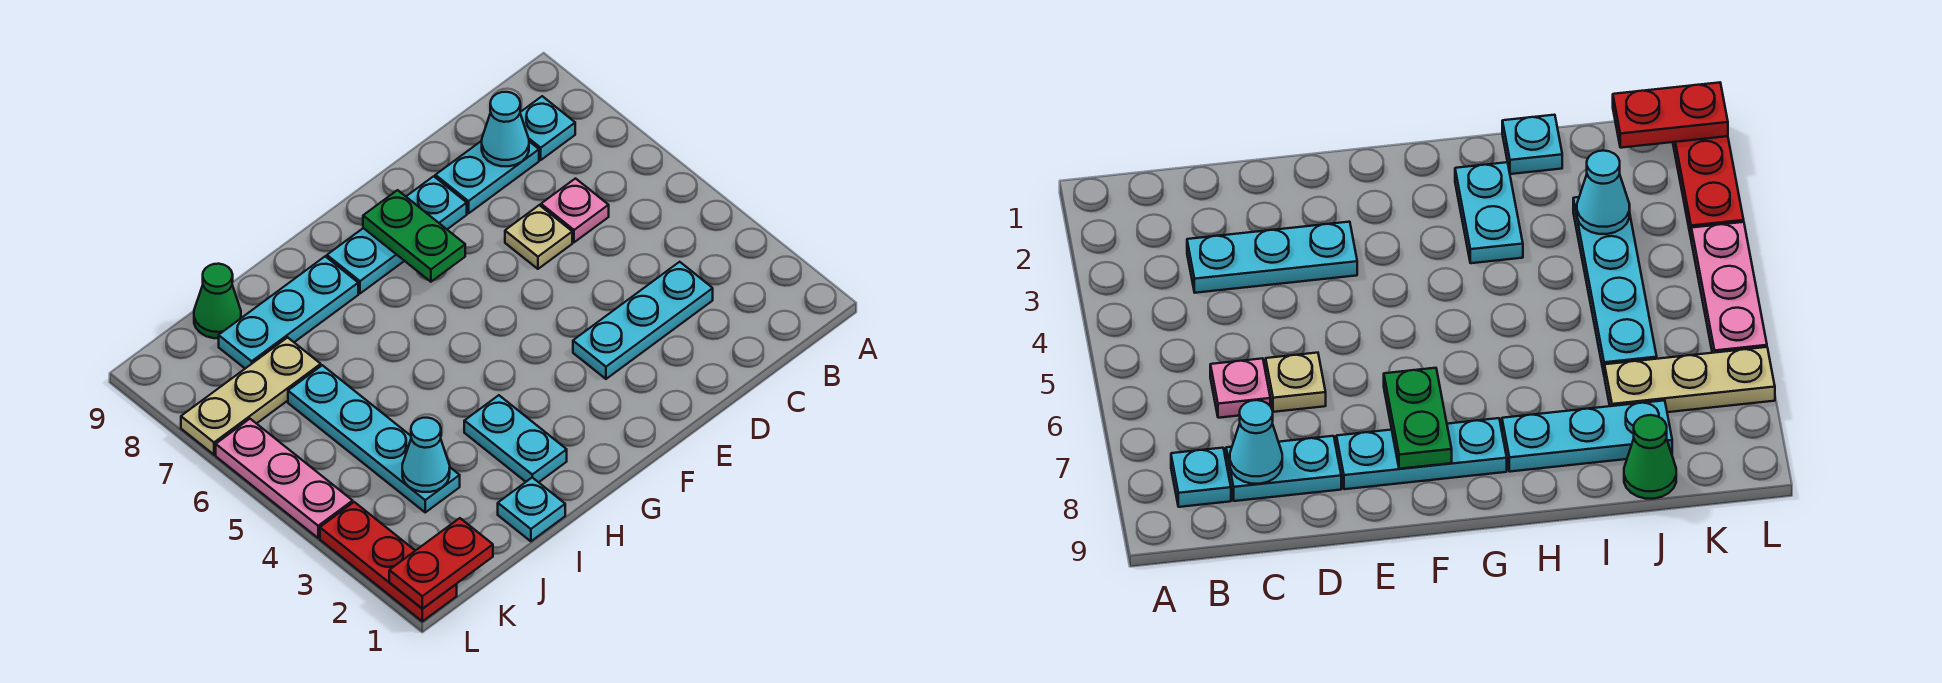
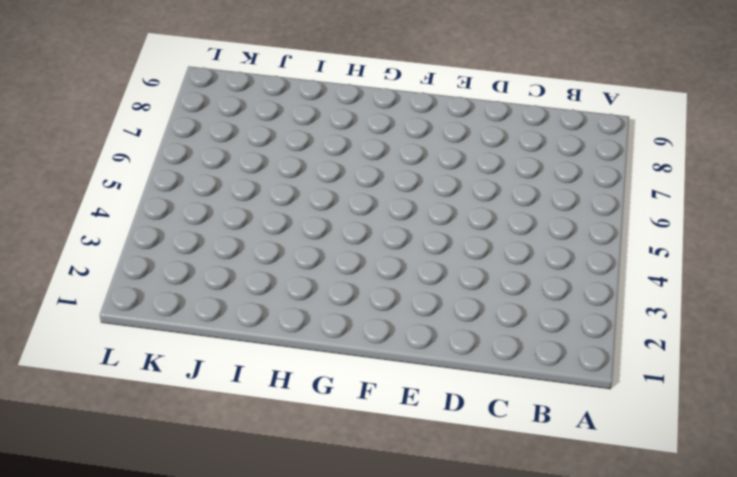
none -> cyan plate B8 level 1
none -> cyan plate C3:E3 level 1
none -> pink plate C6 level 1

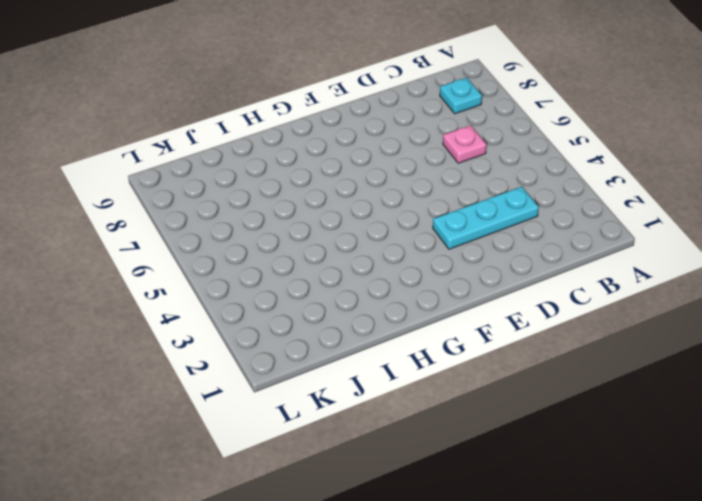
none -> cyan plate C8:D8 level 1
none -> tan plate D6 level 1
none -> cyan plate E8:G8 level 1

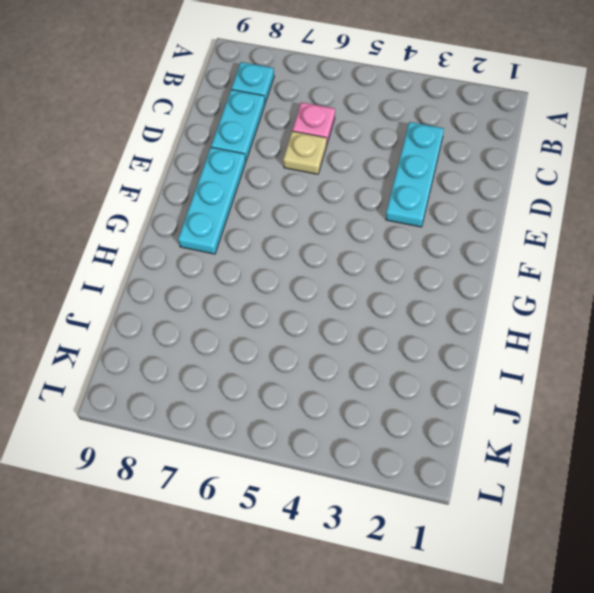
none -> cyan plate H2:H3 level 1
none -> cyan plate H8:J8 level 1
none -> cyan plate I1 level 1

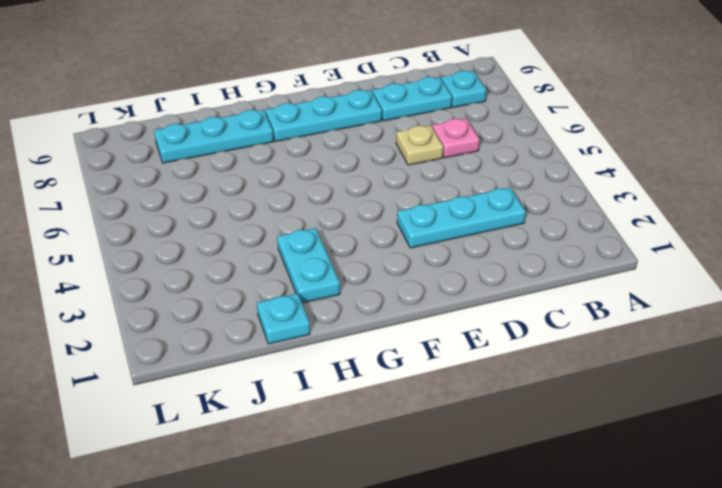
none -> cyan plate J3:J6 level 1
none -> tan plate J7:L7 level 1
none -> green cone J9 level 1

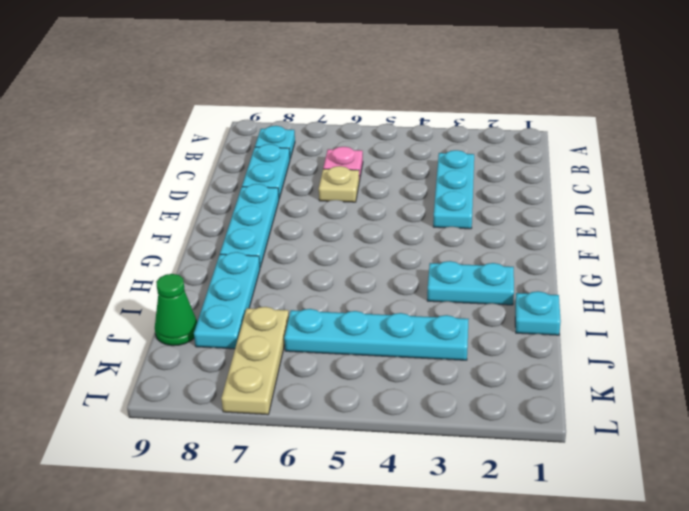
none -> red plate L1:L3 level 1
none -> pink plate L4:L6 level 1
none -> cyan cone C8 level 2

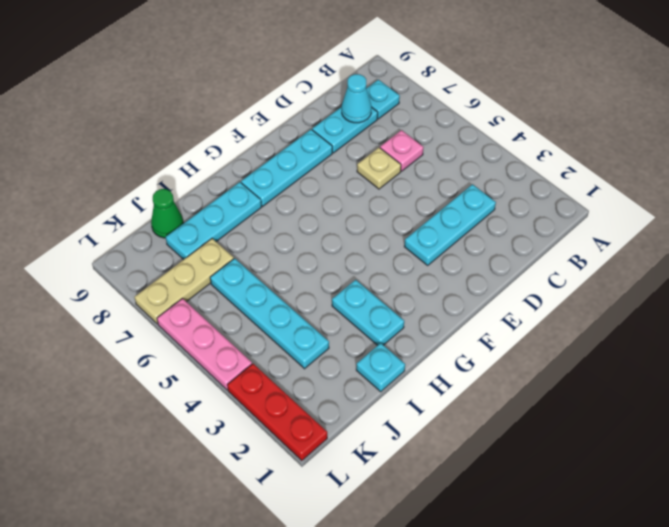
none -> green plate F7:F8 level 2
none -> cyan cone J3 level 2
none -> red plate K1:L1 level 2

